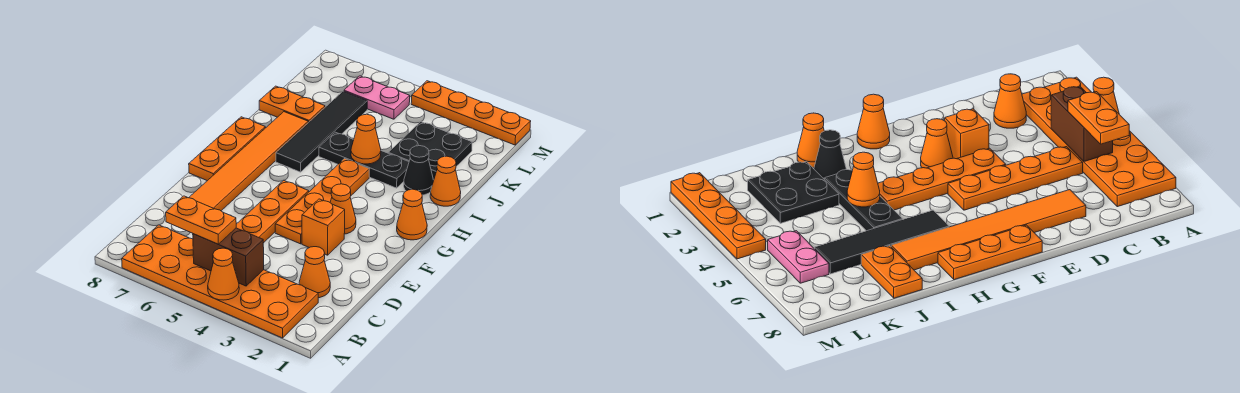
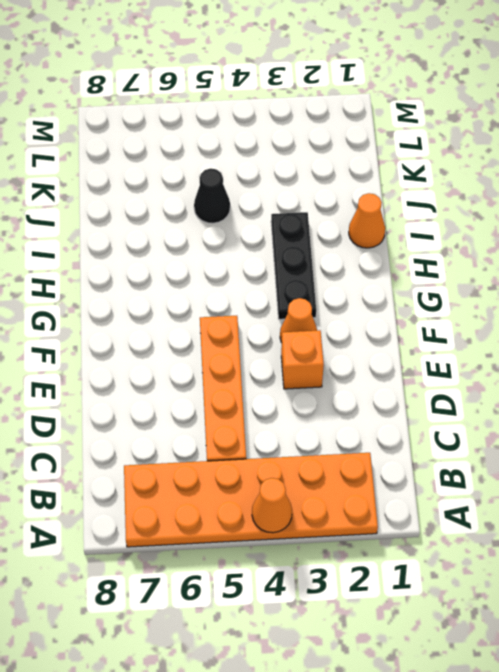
black plate G3:I3 level 1 -> black plate I3:I5 level 1
black cone J5 level 1 -> black cone I2 level 1
none -> orange cone C2 level 1
none -> orange tile D7:I7 level 1
none -> orange plate E4:H4 level 1

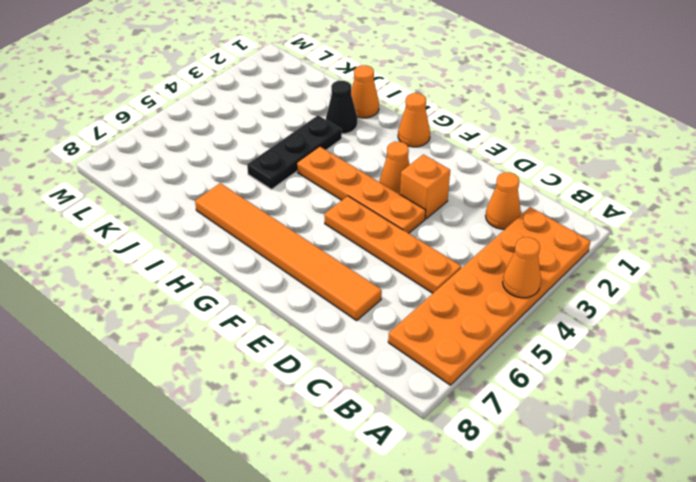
none -> orange plate F8:H8 level 1
none -> black tile H6:K6 level 1
none -> black plate J2:K3 level 1

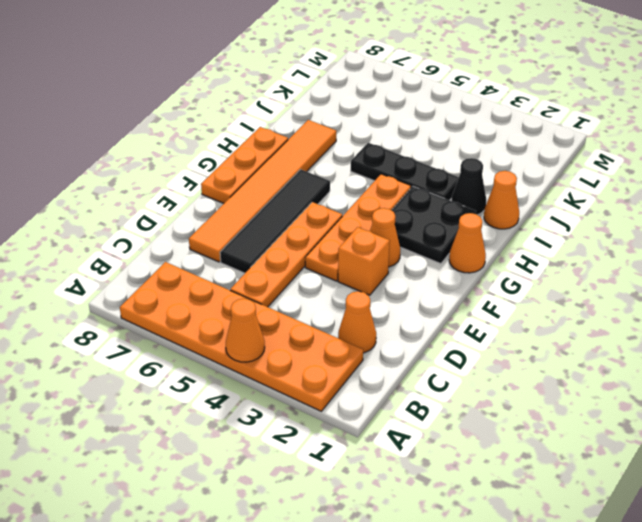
black tile D6:G6 level 1 -> black tile H6:K6 level 1
black plate G2:H3 level 1 -> black plate J2:K3 level 1
none -> orange plate J7:J8 level 1
none -> pink plate L5:L6 level 1
none -> orange plate M1:M4 level 1

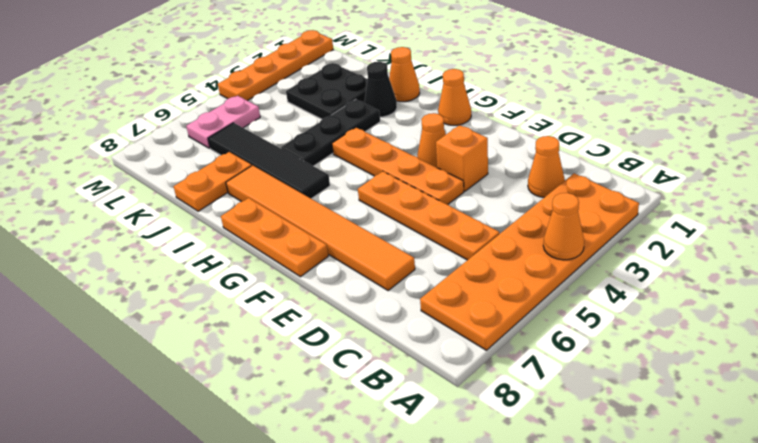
none -> brown brick B4:B5 level 2
none -> orange cone I4 level 2
none -> orange plate B5:B6 level 3

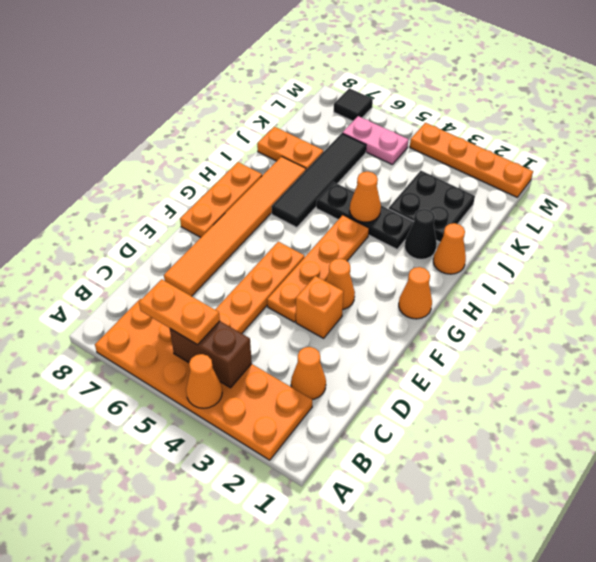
black tile M7 level 1 -> none

